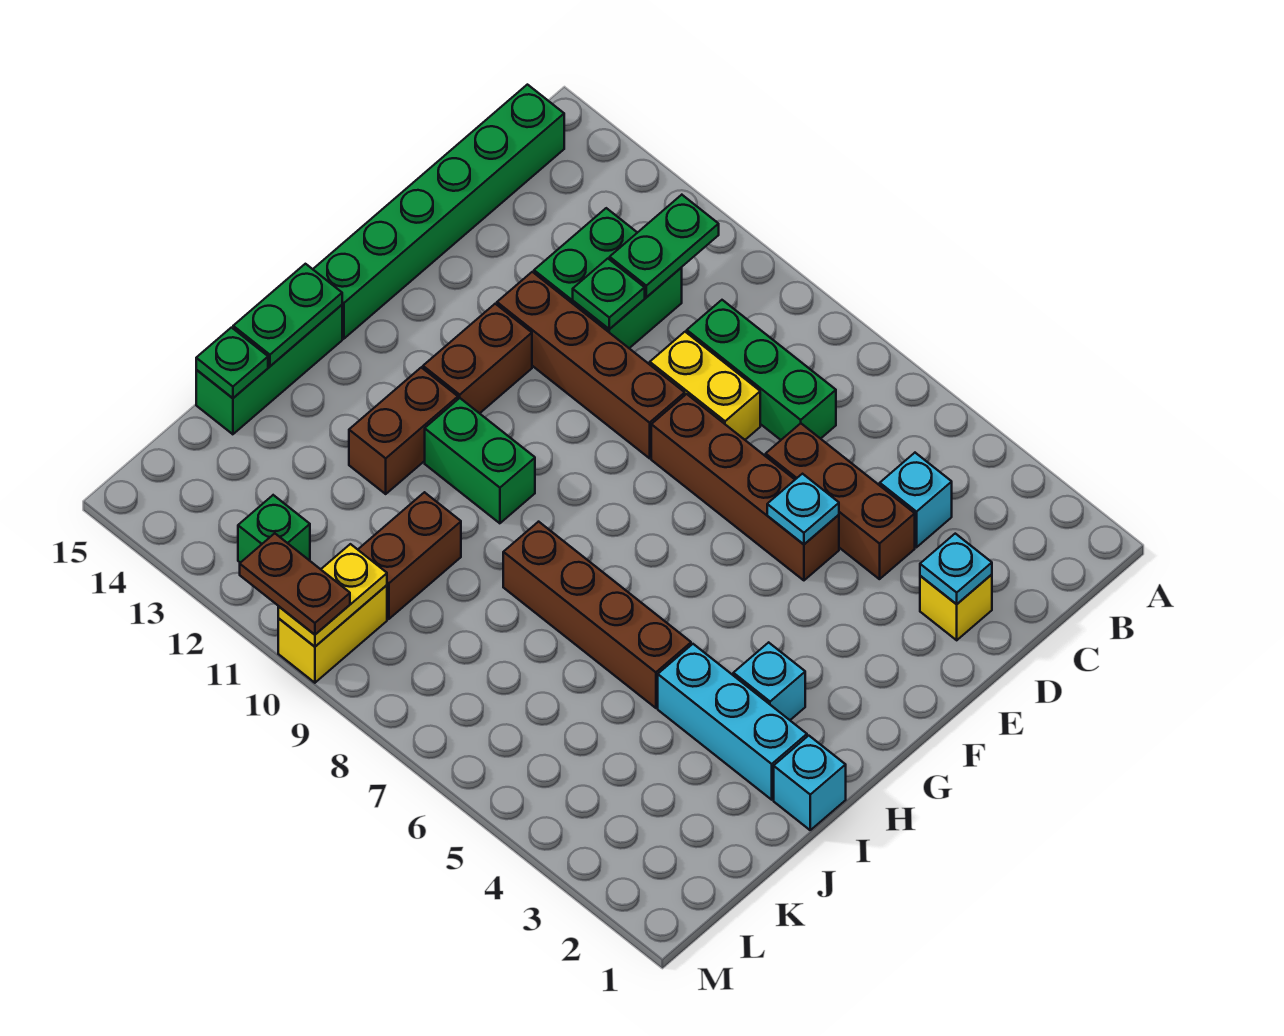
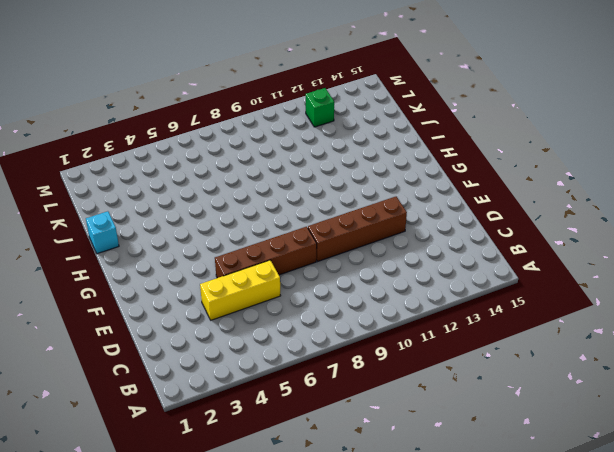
yellow brick D4:D6 level 1 -> brown brick D4:D6 level 1
none -> green brick B15:G15 level 1
none -> cyan brick C4 level 1
none -> green brick C7:C9 level 1

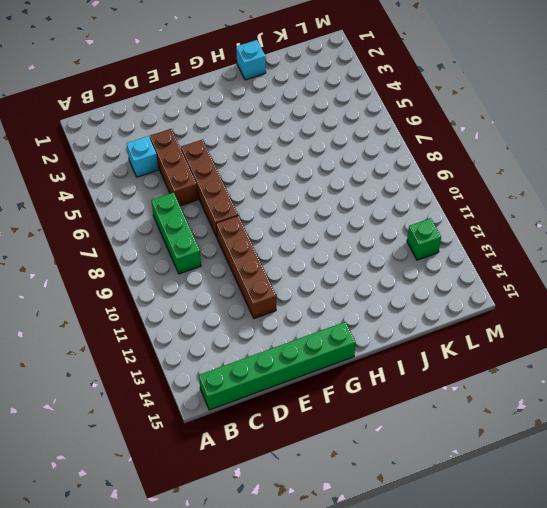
none -> green brick C11:D12 level 1
none -> yellow brick D2 level 1
none -> yellow brick D8:D9 level 1

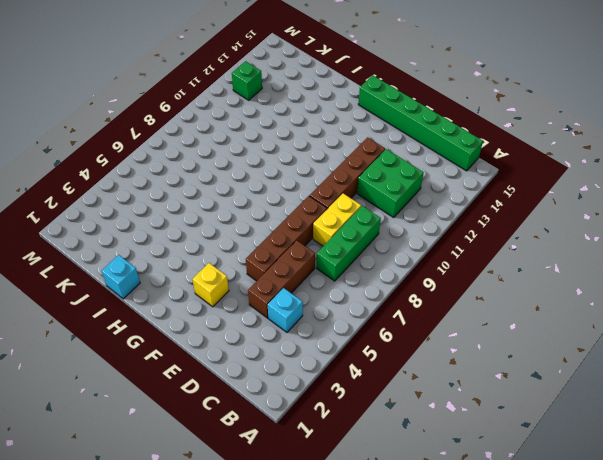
yellow brick F3 level 1 -> yellow brick D2 level 1
none -> brown brick F12:G12 level 1
none -> cyan brick H3 level 1
none -> green brick H10:H11 level 1

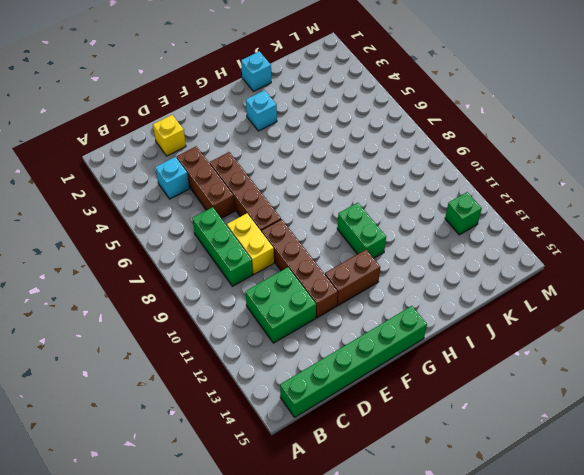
none -> brown brick H12:I12 level 1
none -> green brick H15:J15 level 1
none -> cyan brick I2:I4 level 1

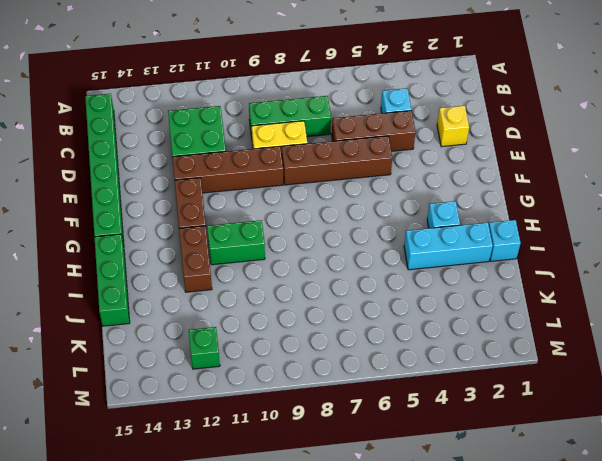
none -> brown brick I5:I8 level 1
none -> brown brick J10:K10 level 1
none -> yellow brick L10:M10 level 1

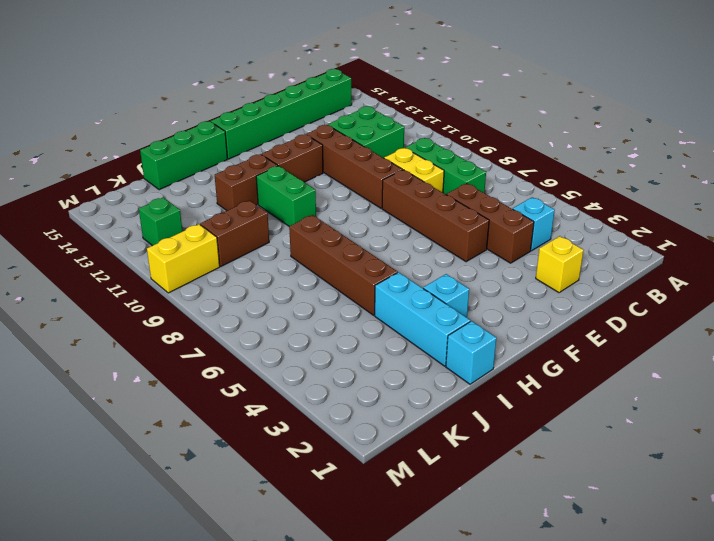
none -> green plate B11:C11 level 2
none -> cyan plate D2 level 2
none -> green plate D11 level 2

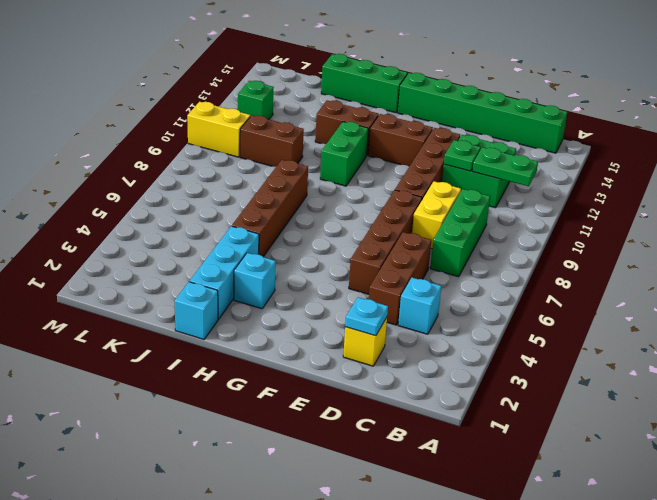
none -> cyan plate E5 level 2
none -> green plate H15:I15 level 2
none -> green plate J15 level 2

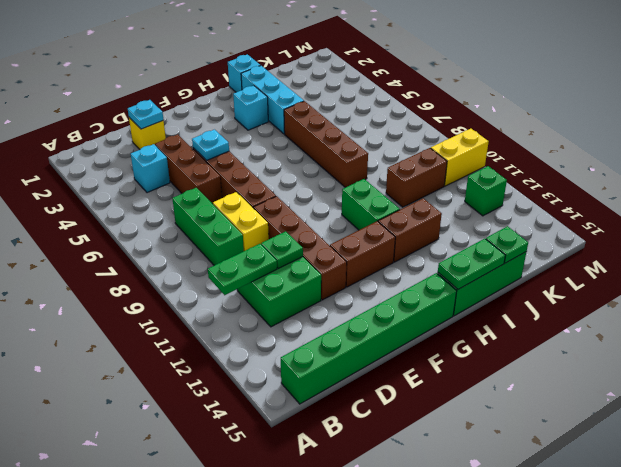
none -> yellow plate L10:M10 level 2
none -> brown plate M10:M11 level 3

